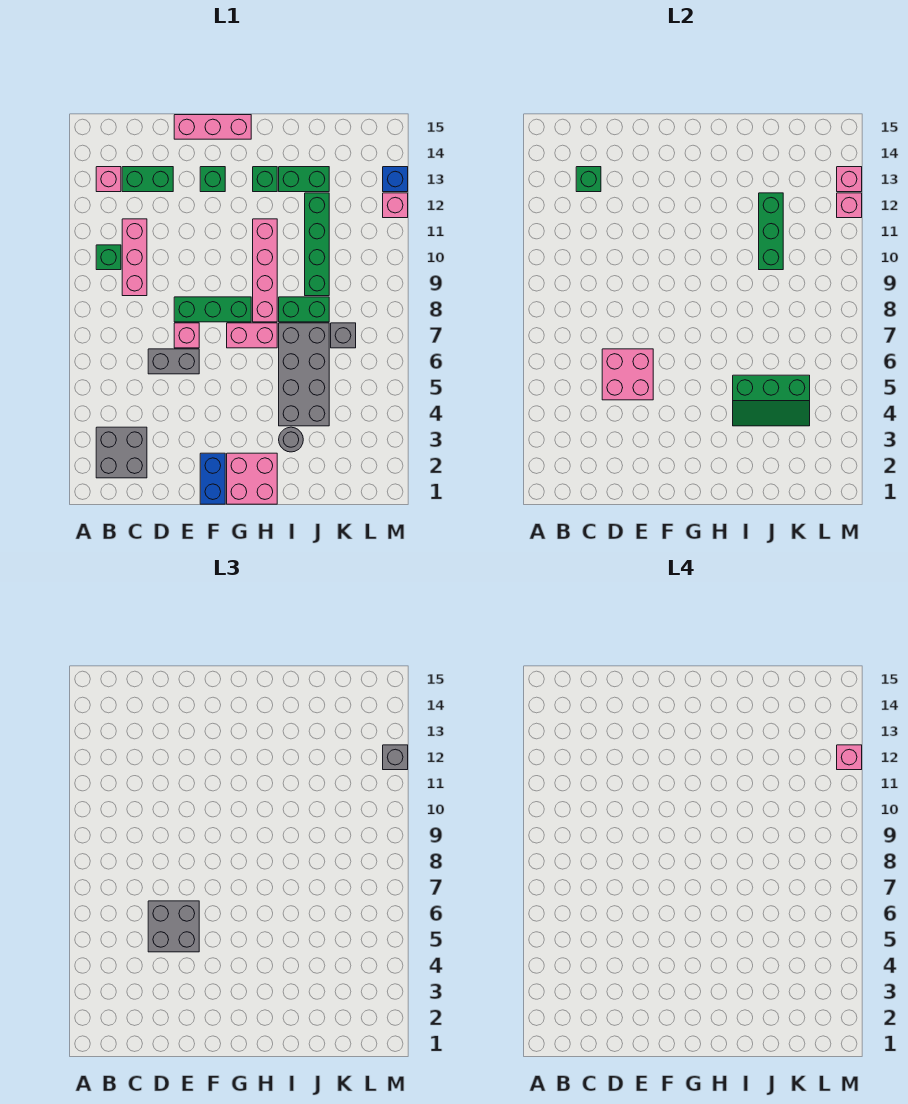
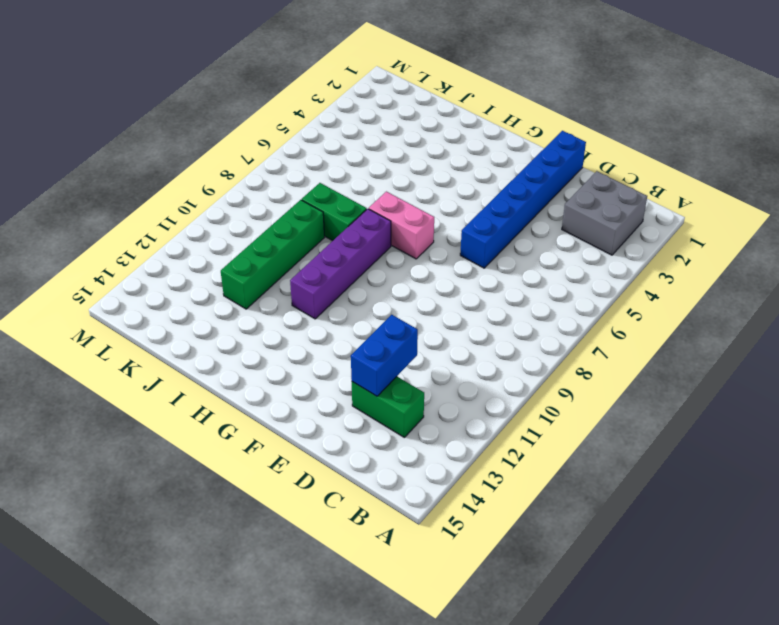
blue brick D12:D13 level 2 -> blue brick F1:F2 level 1
blue brick E1:E6 level 1 -> grey brick D6:E6 level 1
purple brick H8:H11 level 1 -> pink brick H8:H11 level 1
none -> green brick B10 level 1
none -> pink brick B13 level 1
none -> pink brick C9:C11 level 1
none -> pink brick E7 level 1

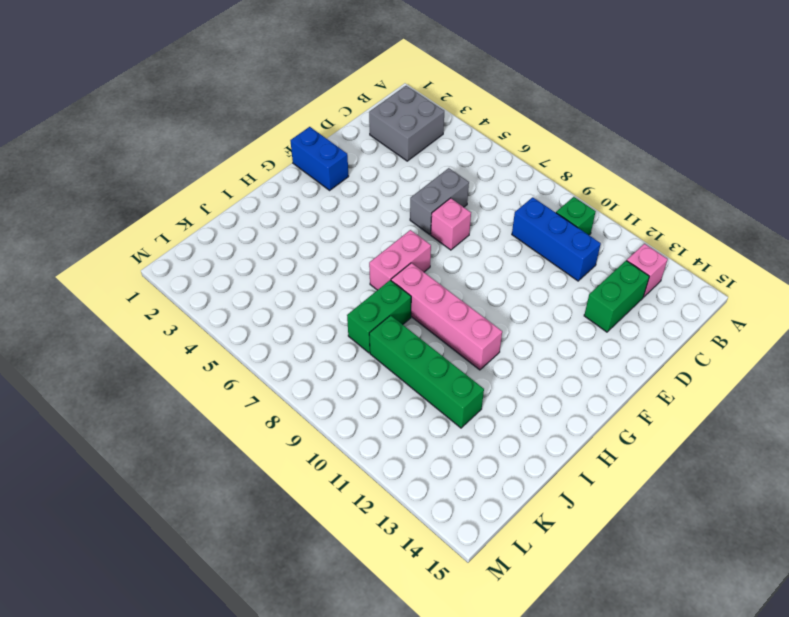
blue brick C9:C11 level 1 -> pink brick C9:C11 level 1
none -> green brick E8:G8 level 1
none -> pink brick E15:G15 level 1
none -> green brick F13 level 1
none -> pink brick G1:H2 level 1

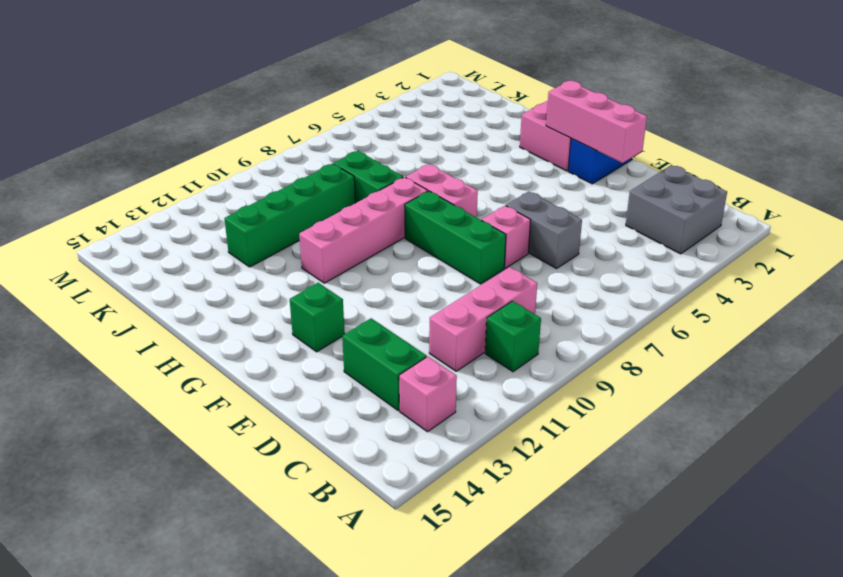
pink brick E2:G2 level 2 -> pink brick E15:G15 level 1
none -> green brick H13 level 1
none -> grey round brick I3 level 1
none -> grey brick I4:J7 level 1
none -> green brick I13:J13 level 1

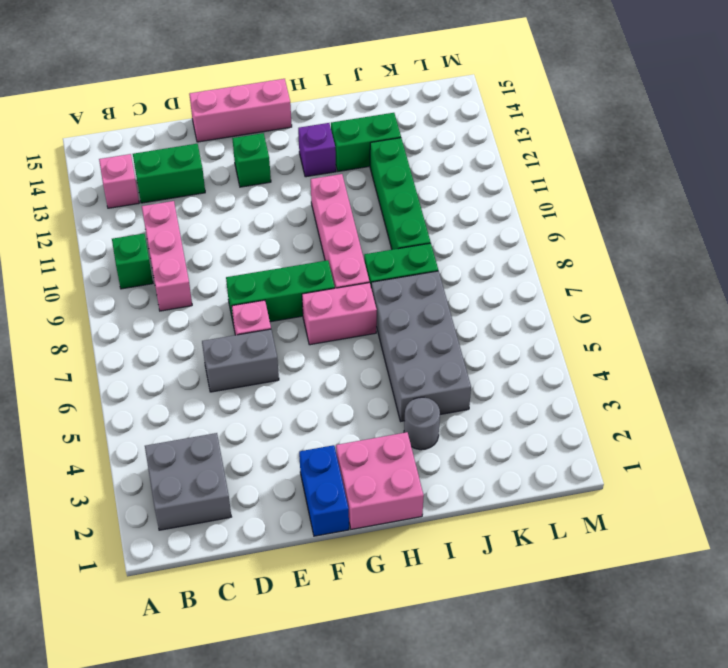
purple brick H13 level 1 -> green brick H13 level 1
none -> grey brick K7 level 1
none -> pink brick M12 level 1
none -> blue brick M13 level 1
none -> green brick C13 level 2

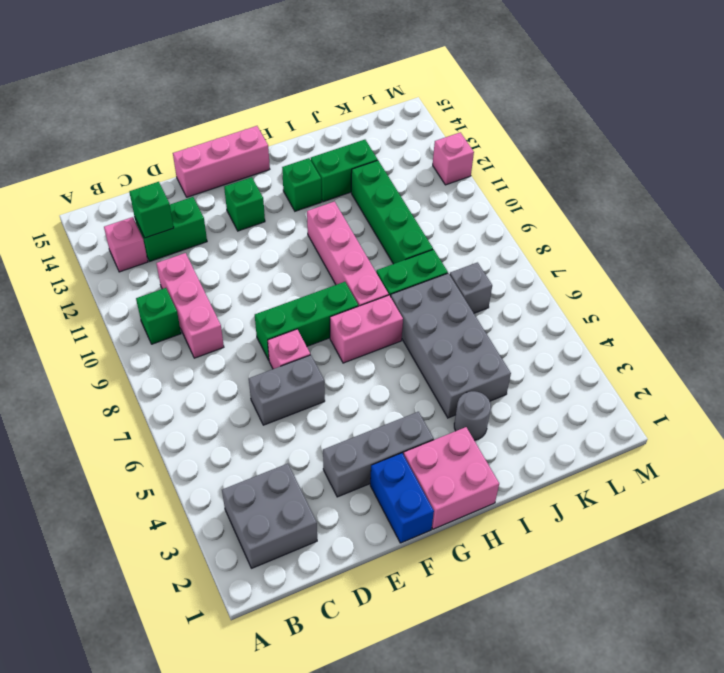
grey brick E3:G3 level 1 -> none
none -> blue brick M13 level 1
none -> pink brick D5:E6 level 2
none -> green slope I4:K5 level 2 top 5
none -> green brick J10:J12 level 2

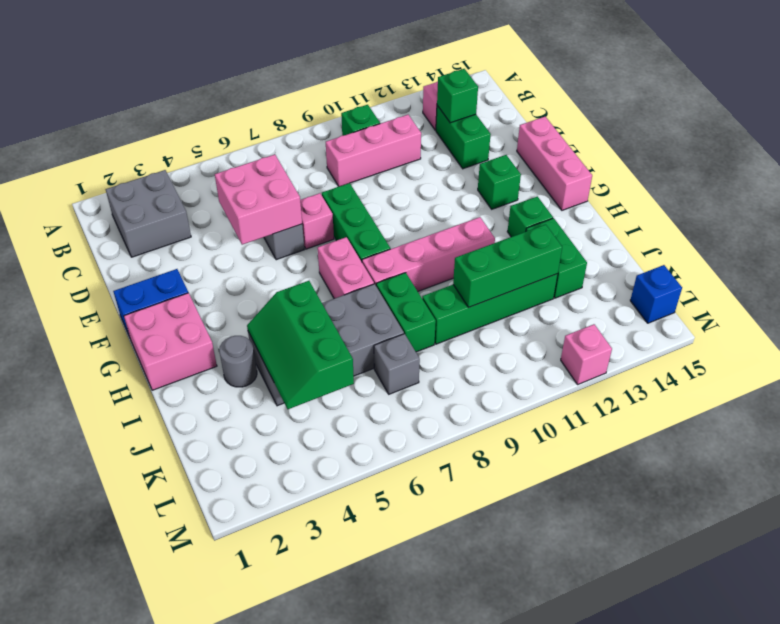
blue brick L15 level 1 -> blue brick M13 level 1
none -> pink brick M12 level 2
none -> pink brick M13 level 2
none -> grey brick D5:E6 level 3
none -> grey brick M12 level 3

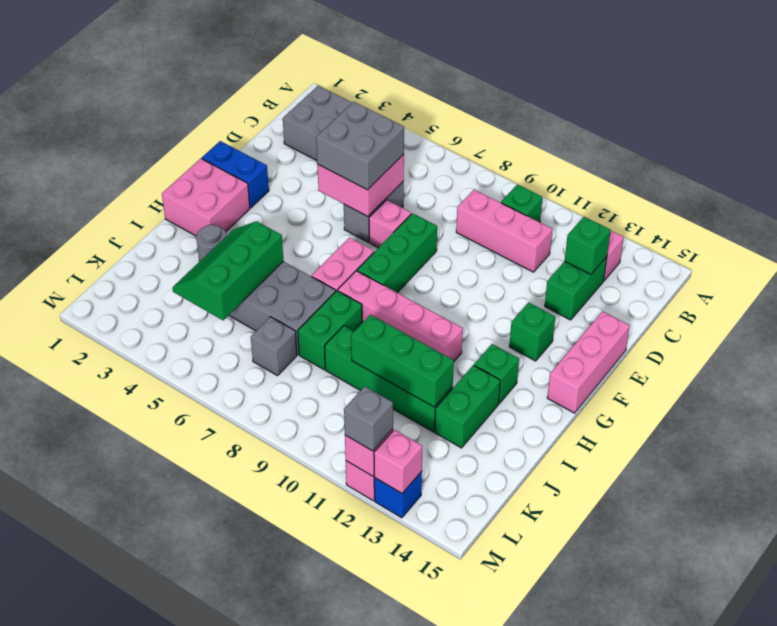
none -> pink brick M12 level 4

